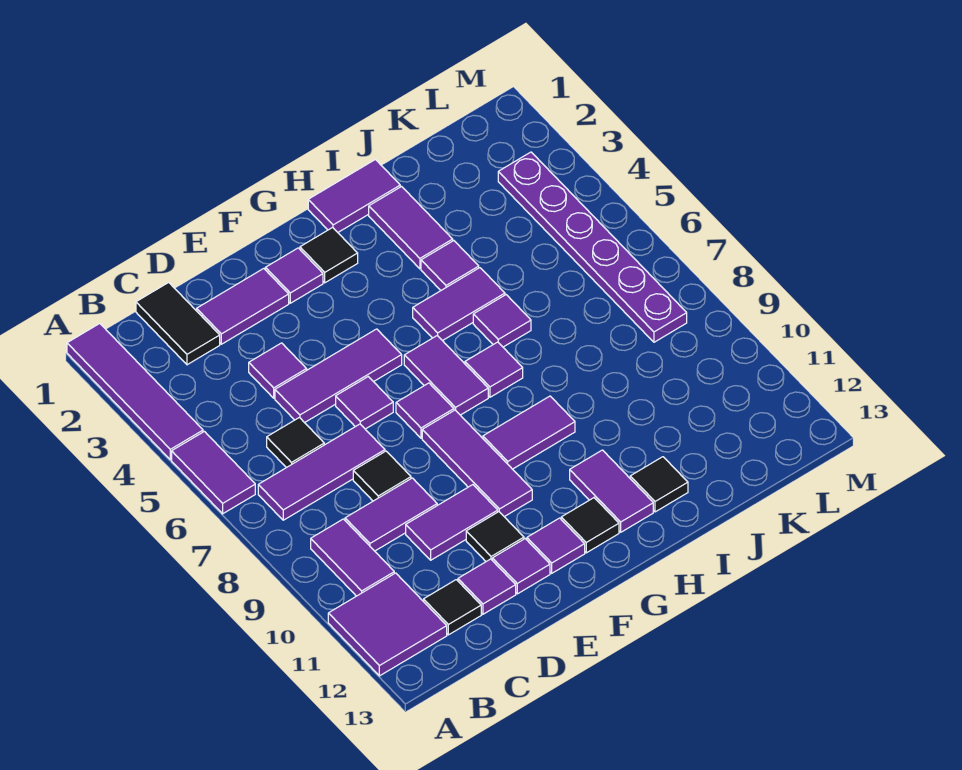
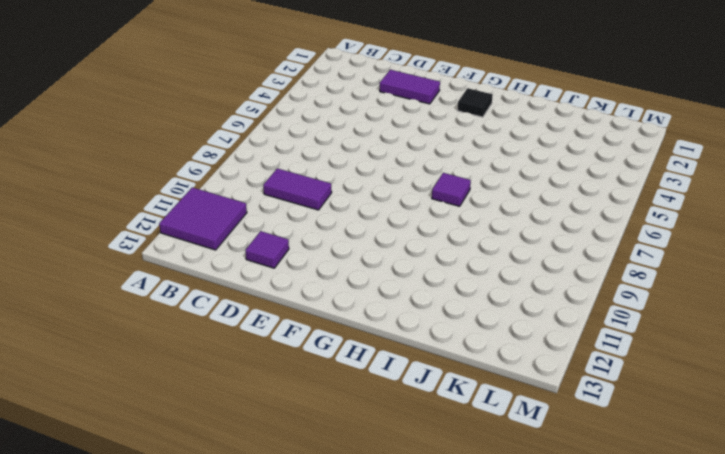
none -> purple tile A1:A4 level 1
none -> purple tile A5:A6 level 1
none -> purple tile B7:D7 level 1
none -> purple tile B9:B10 level 1

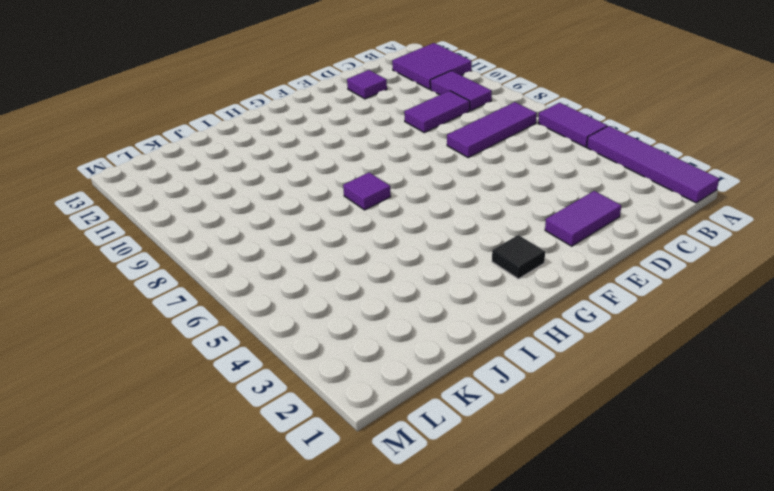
none -> black tile C1:C2 level 1
none -> black tile C6 level 1
none -> black tile C12 level 1
none -> purple tile D4 level 1

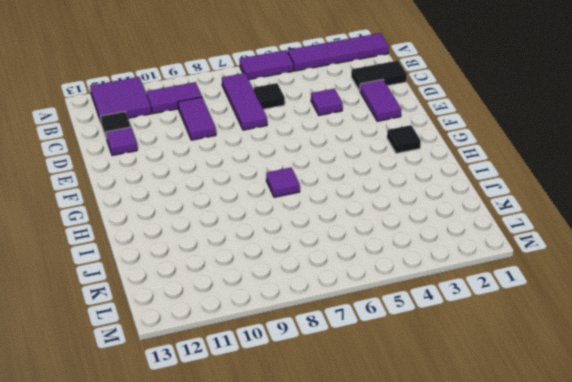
none -> purple tile D5:F5 level 1
none -> black tile D8 level 1
none -> purple tile D10:E10 level 1
none -> purple tile E6 level 1

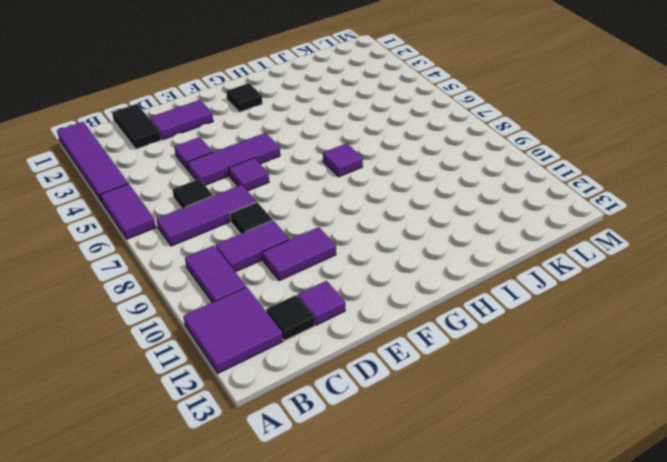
none -> black tile E11 level 1
none -> purple tile E12 level 1
none -> purple tile F2 level 1
none -> purple tile F7 level 1

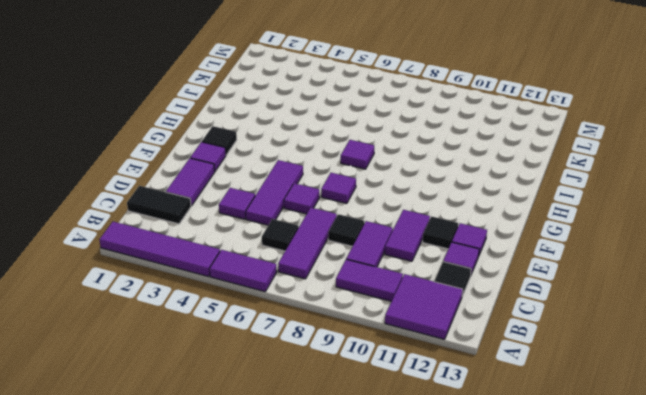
none -> purple tile F8:F10 level 1
none -> purple tile F12 level 1
none -> purple tile G6:G7 level 1
none -> purple tile G9:H9 level 1

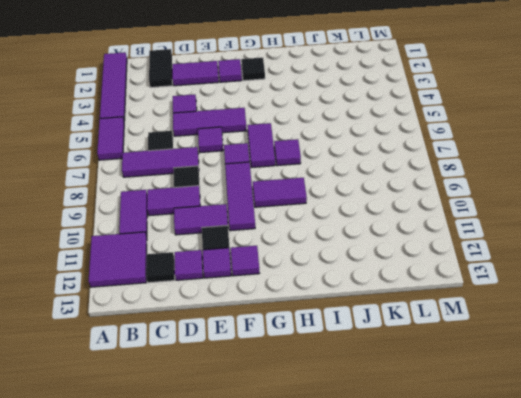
none -> black tile G12 level 1
none -> purple tile H1:I1 level 1
none -> purple tile H5:I5 level 1
none -> purple tile H11:H12 level 1

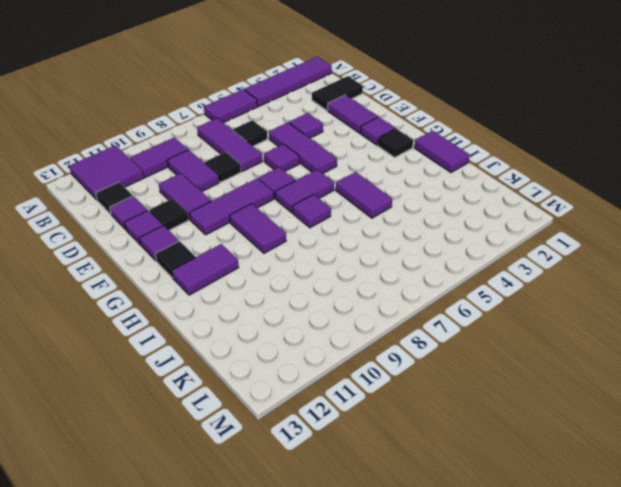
none -> purple tile I2:I3 level 1
none -> purple tile I4 level 1
none -> purple tile I6 level 1
none -> black tile I12 level 1

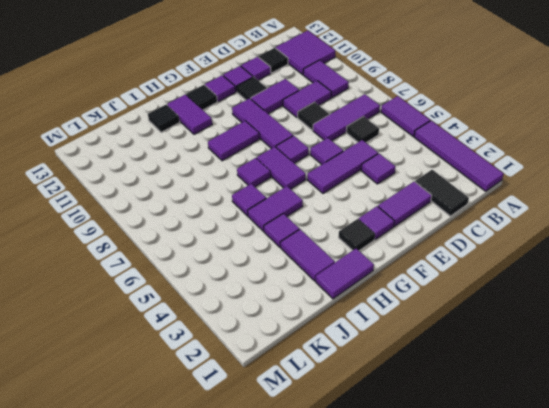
none -> purple plate L3:L8 level 1

